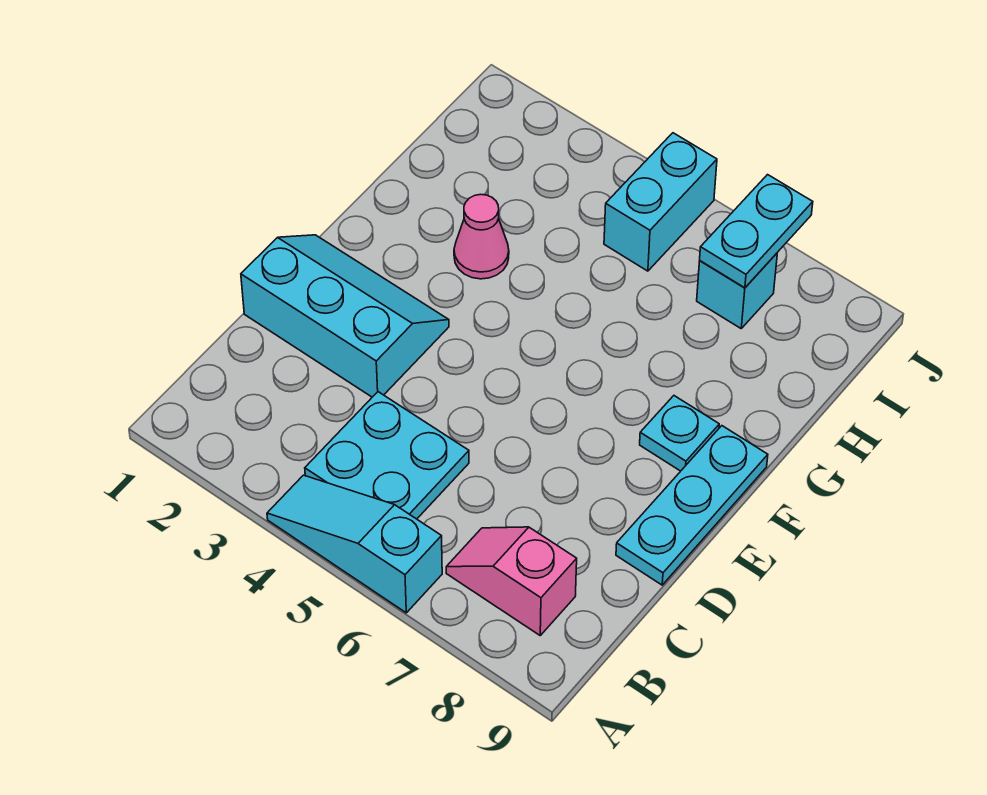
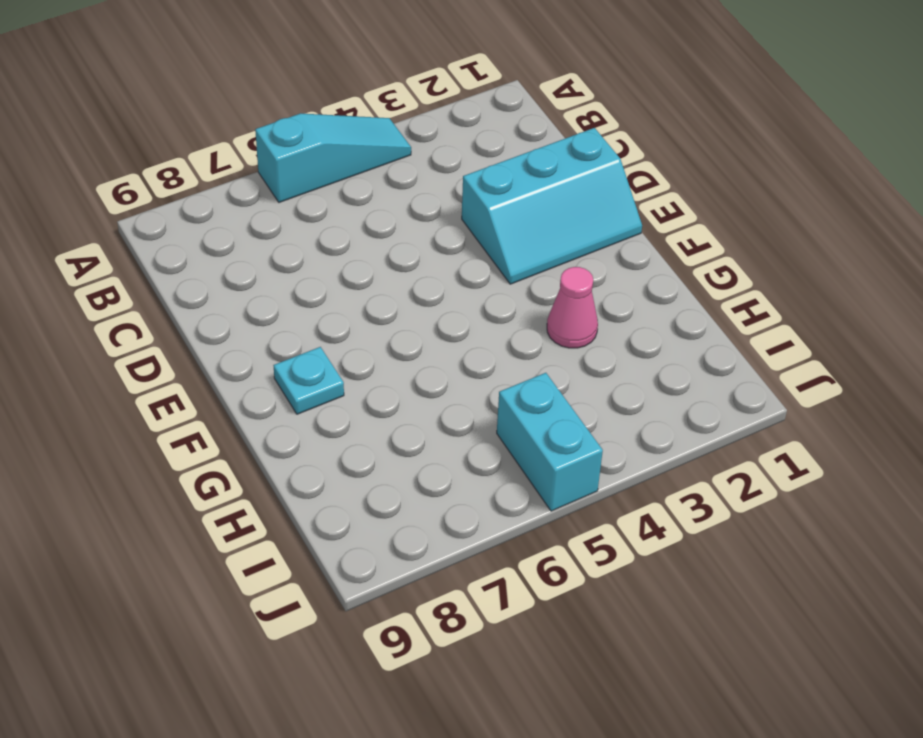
none -> cyan plate B4:C5 level 1
none -> pink slope B7:B8 level 1 top 8

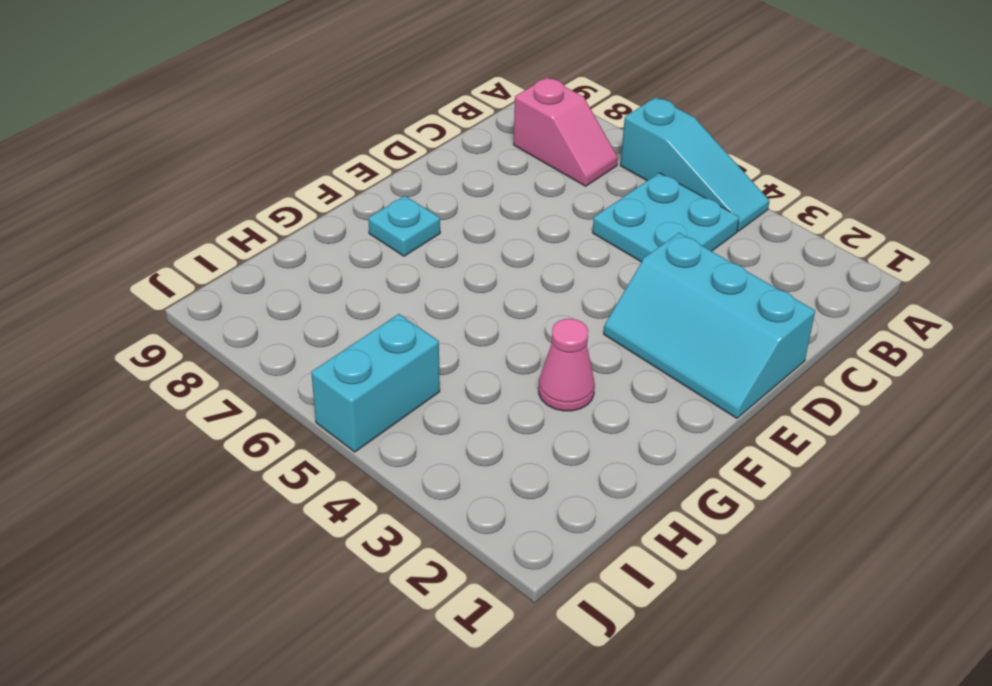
none -> cyan plate D9:F9 level 1
none -> cyan brick I7 level 1

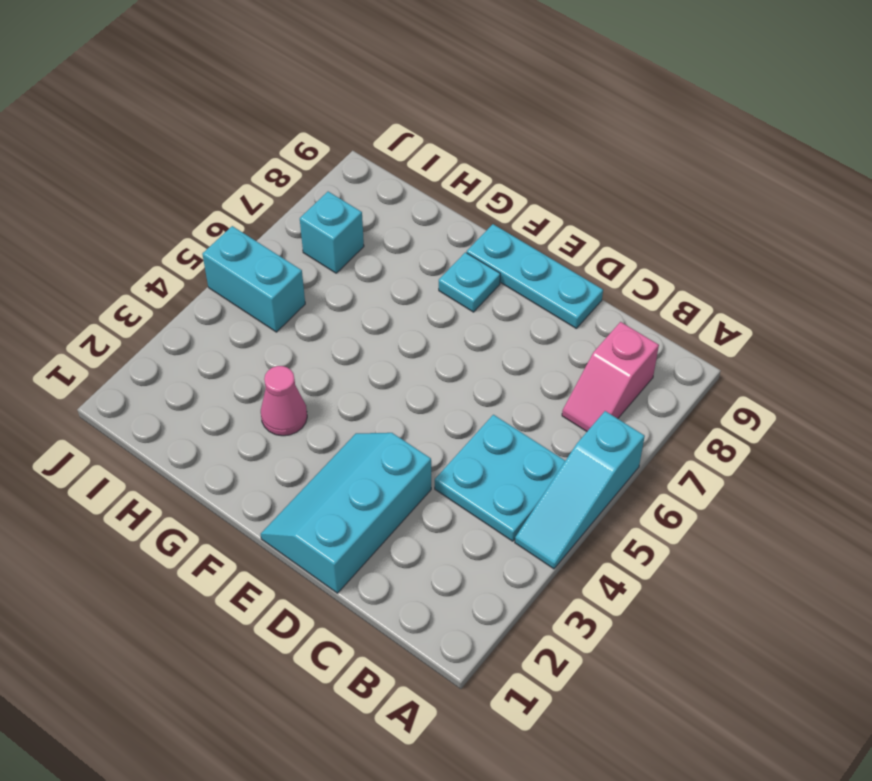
none -> cyan plate I7:J7 level 2

